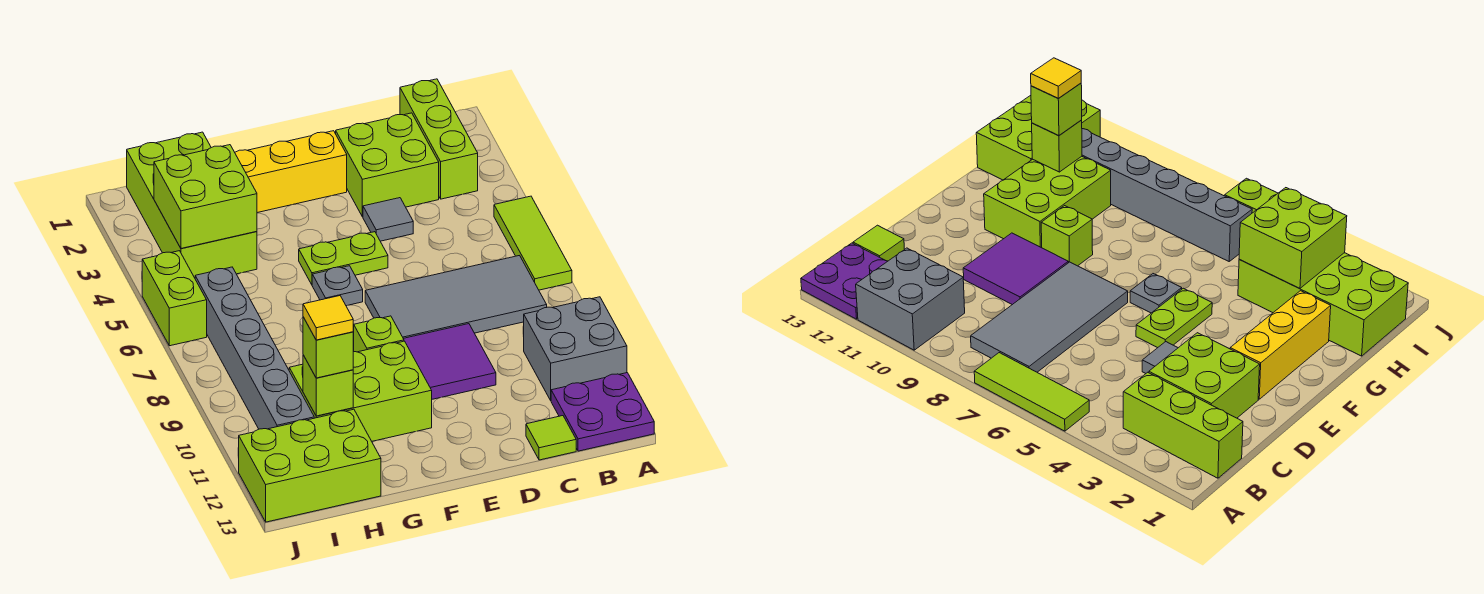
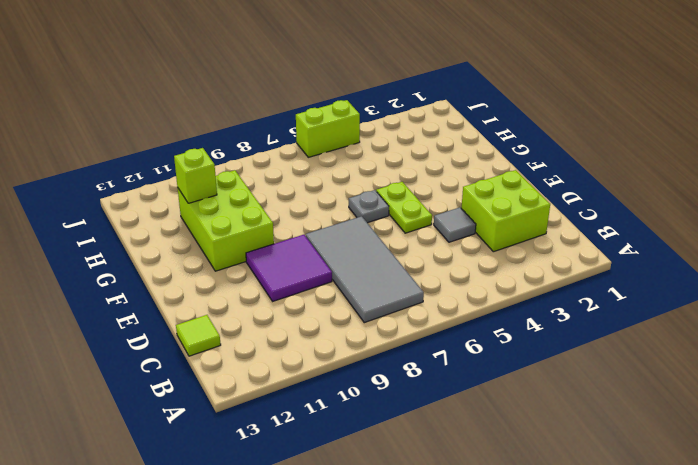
none -> lime tile A5:A7 level 1
none -> grey brick A10:B11 level 1
none -> purple plate A12:B13 level 1

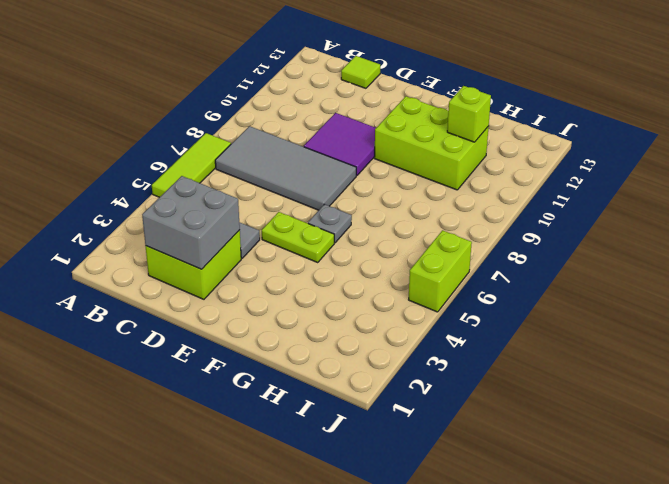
grey brick C2:D3 level 2 -> grey brick A10:B11 level 1
none -> purple plate A12:B13 level 1
none -> lime brick B1:B3 level 1
none -> yellow brick E2:G2 level 1

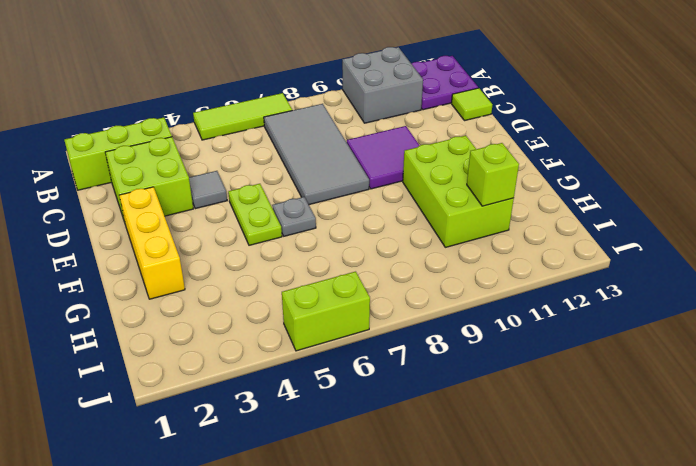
none -> lime brick F9 level 1
none -> lime brick H1:I4 level 1
none -> lime brick H12:J13 level 1

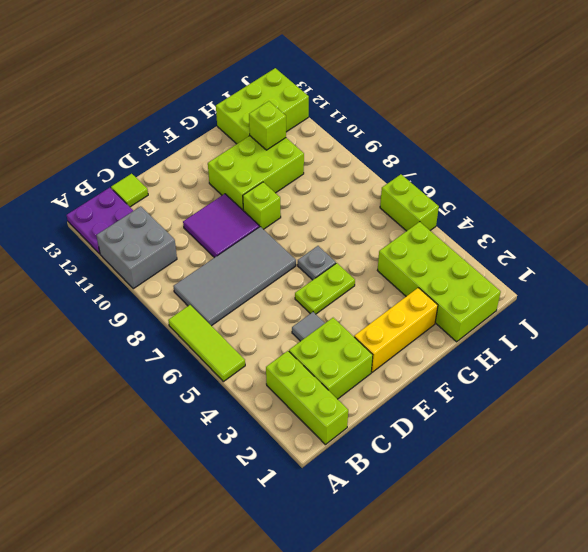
none -> grey brick I6:I11 level 1
none -> lime brick H3:I4 level 2
none -> lime brick H11 level 3

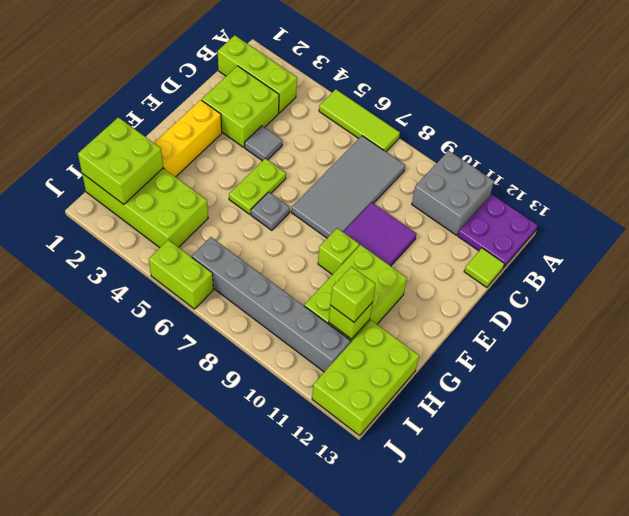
lime brick H1:I2 level 2 -> lime brick H3:I4 level 2
none -> yellow tile H11 level 4

